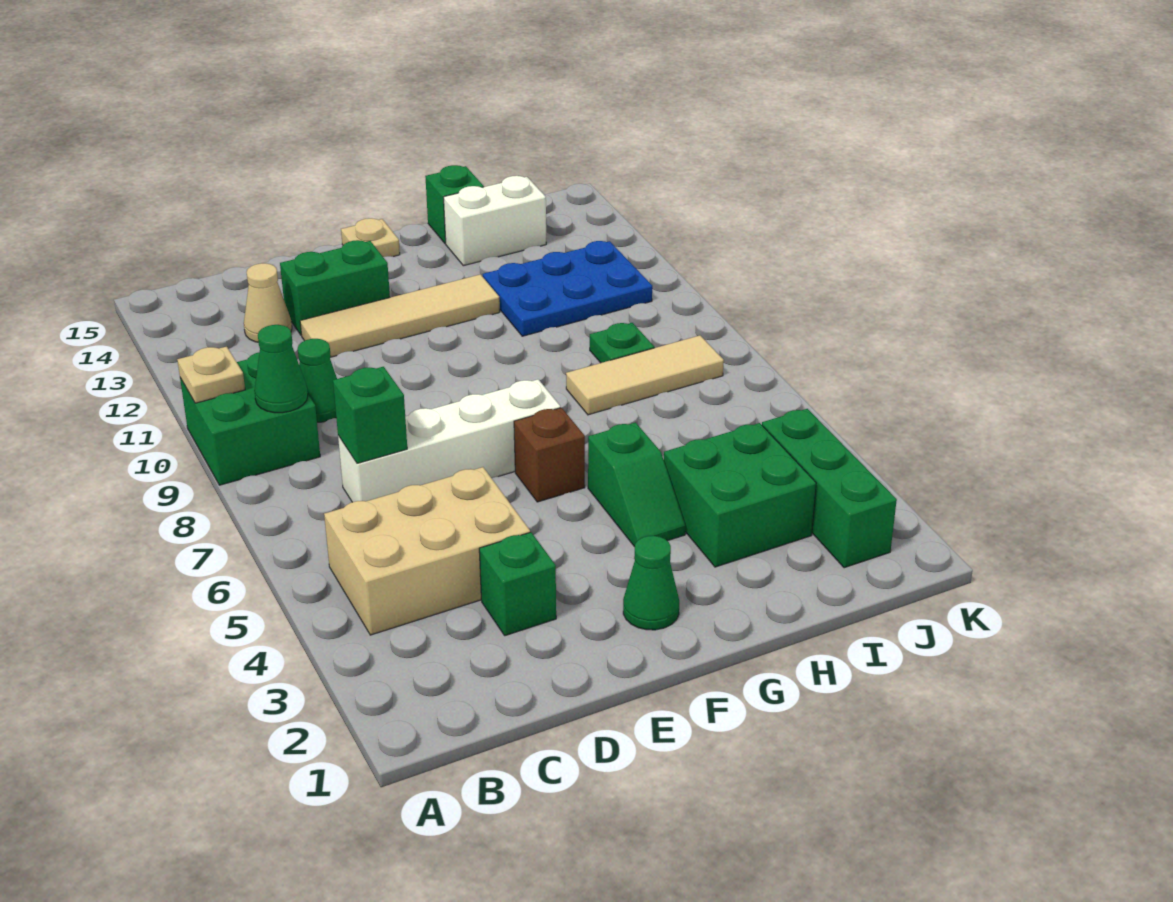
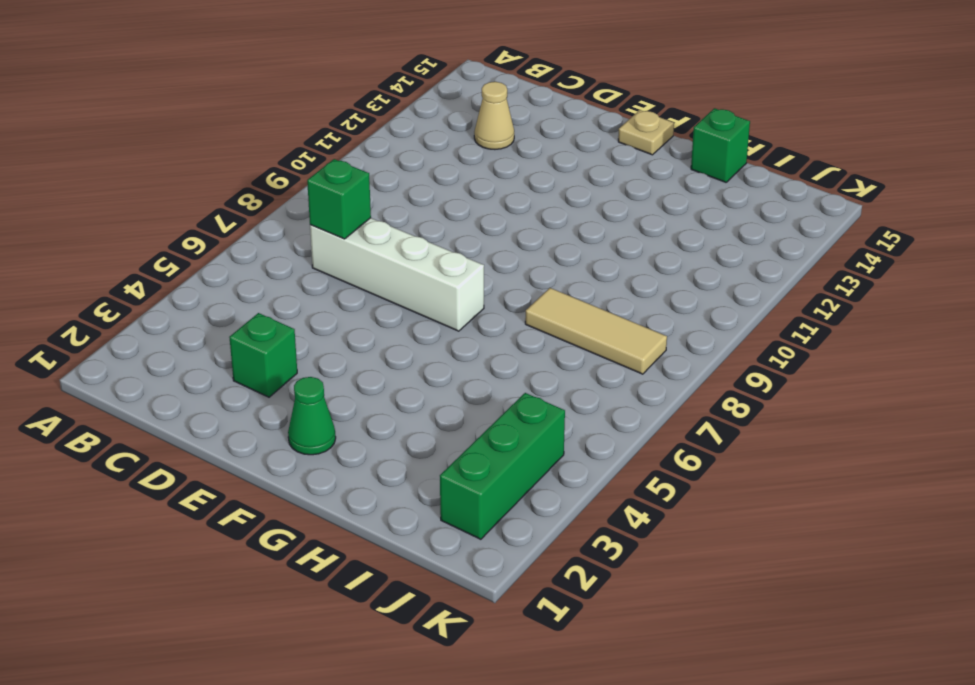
none -> green brick A9:B10 level 1
none -> tan brick B4:D5 level 1
none -> green cone C10 level 1

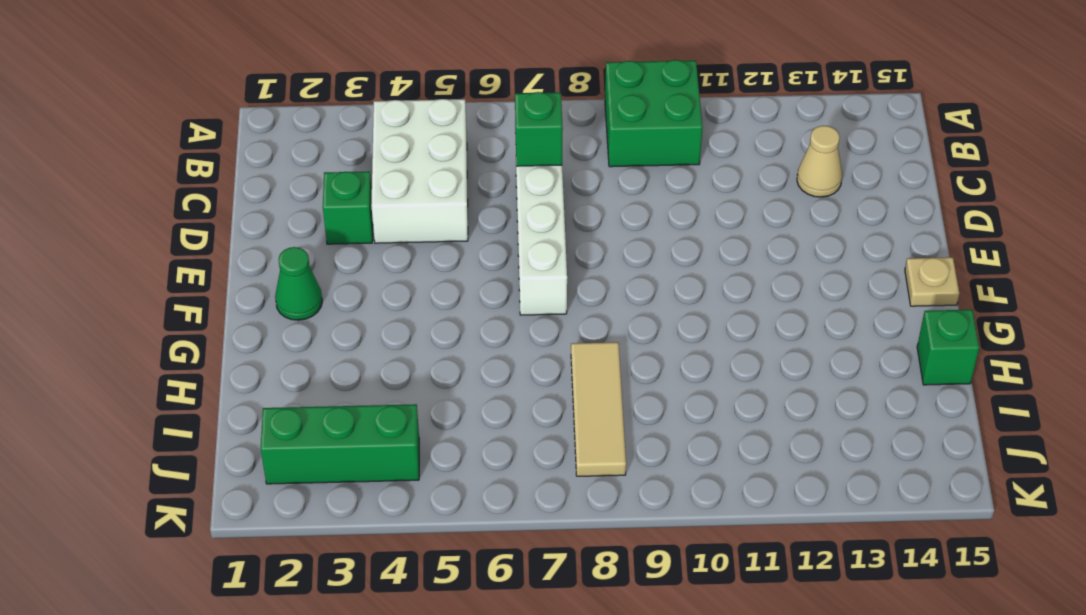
white brick B4:D5 level 1 -> tan brick B4:D5 level 1
none -> green cone C10 level 1
none -> tan tile D12:G12 level 1
none -> green brick D13:E13 level 1

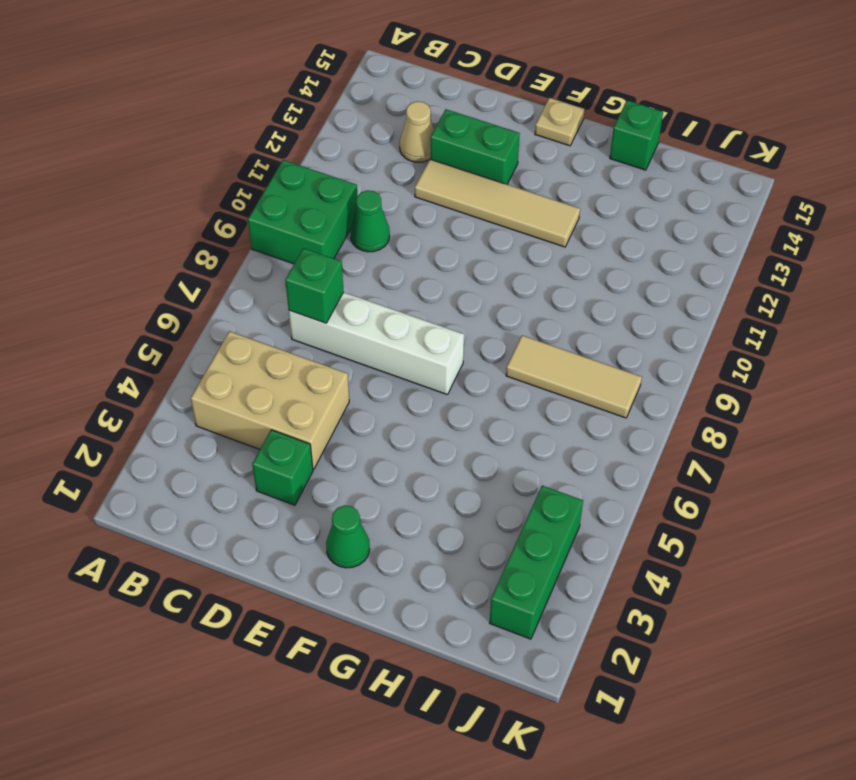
none -> brown brick F6 level 1
none -> green slope G4:G5 level 1 top 5
none -> green brick H3:I4 level 1

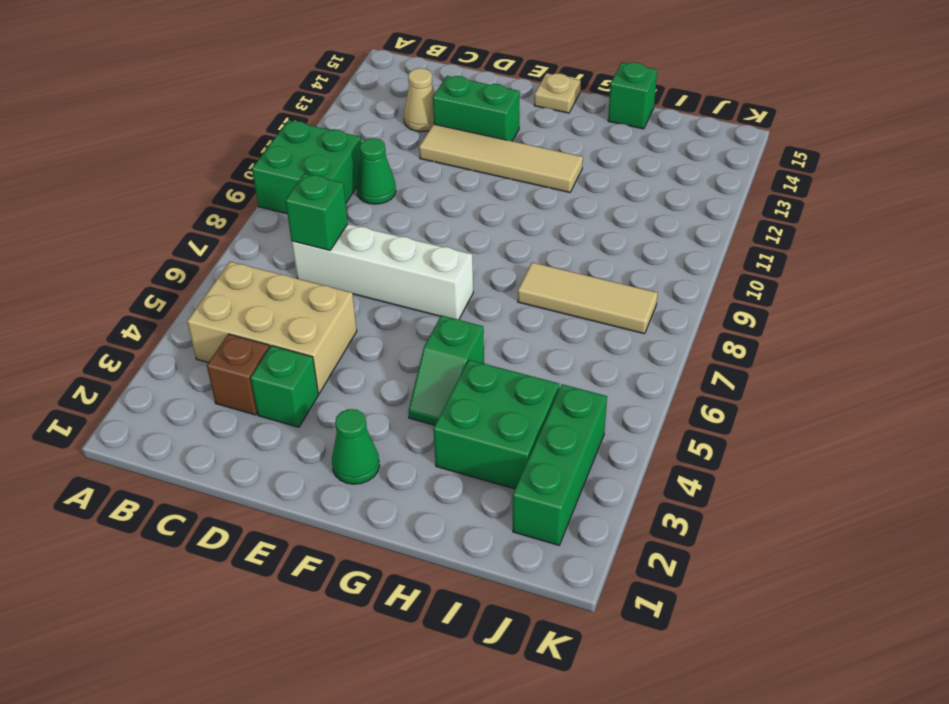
brown brick C3 level 1 -> brown brick F6 level 1
none -> blue plate H11:J12 level 1
none -> white brick H14:I14 level 1
none -> green plate I9 level 1

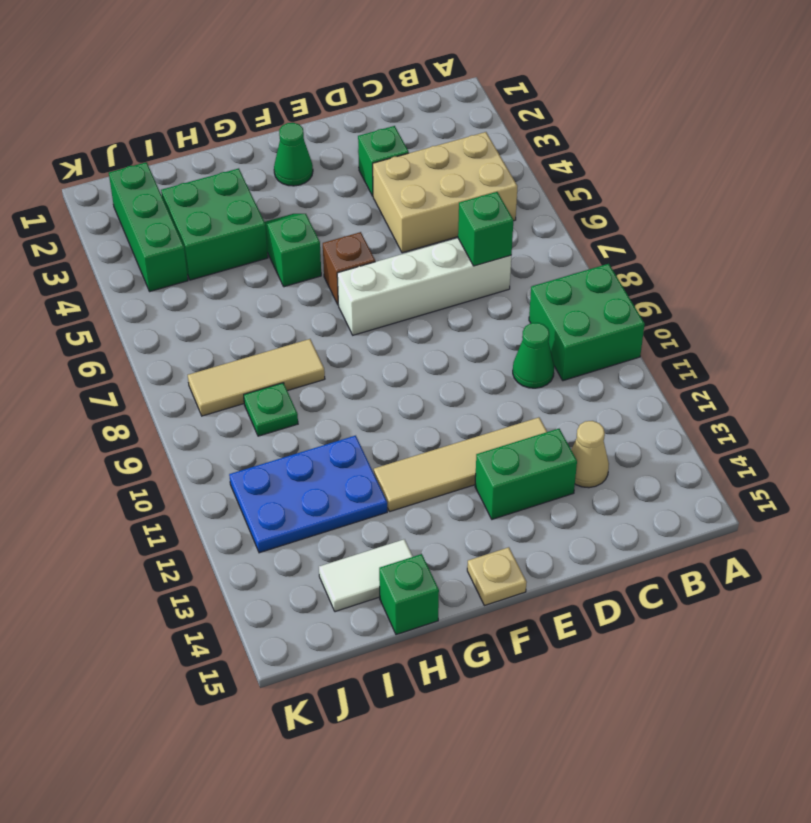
white tile H14:I14 level 1 -> white brick H14:I14 level 1
none -> tan plate A10 level 2
none -> green cone B9 level 2

